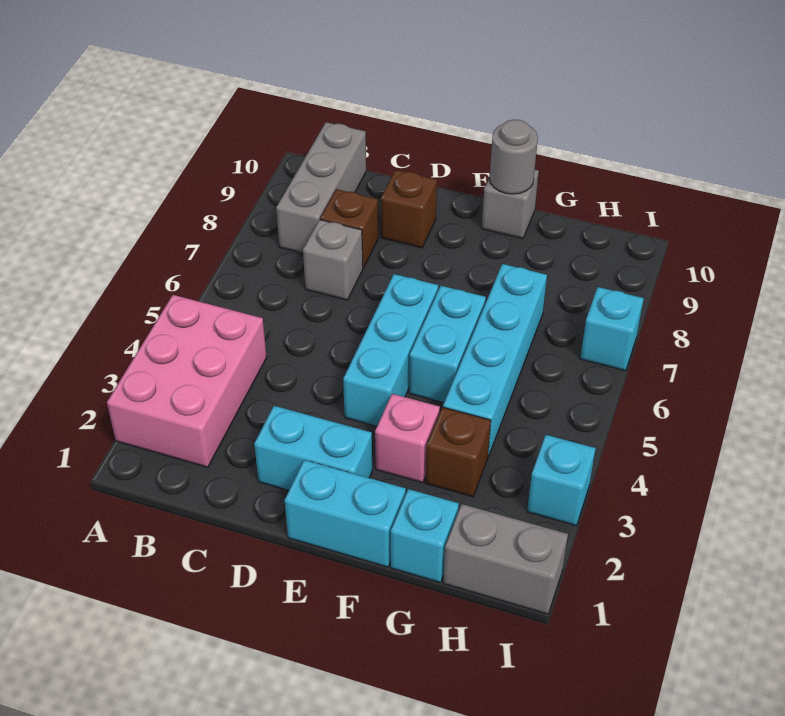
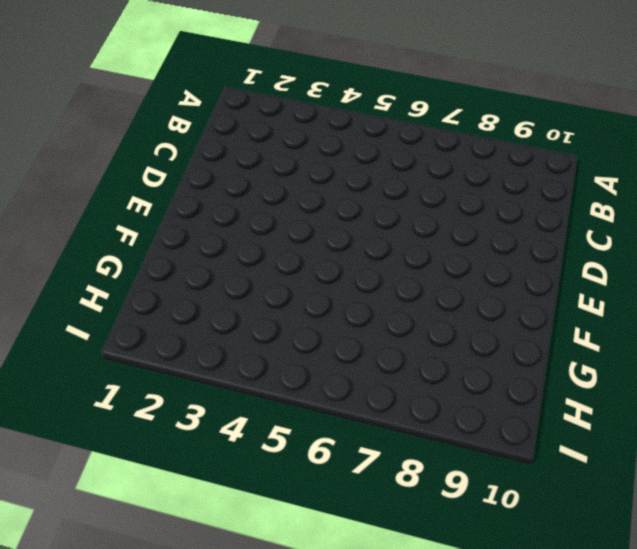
none -> pink brick A2:B4 level 1
none -> grey brick B8:B10 level 1
none -> grey brick C7 level 1

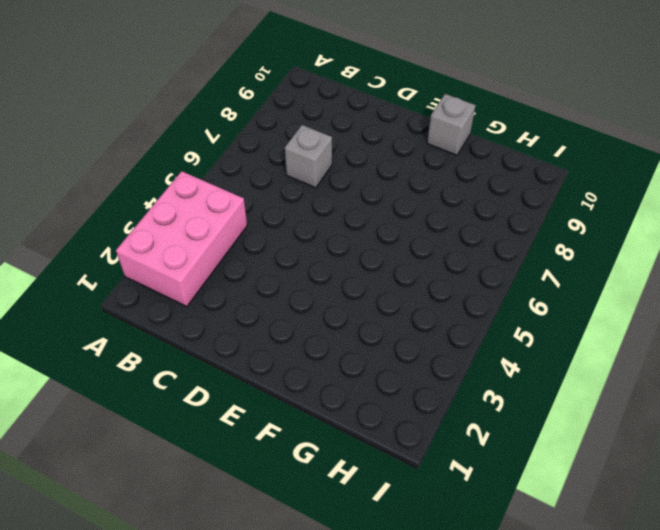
none -> grey brick B8:B10 level 1
none -> brown brick C8 level 1
none -> cyan brick D2:E2 level 1

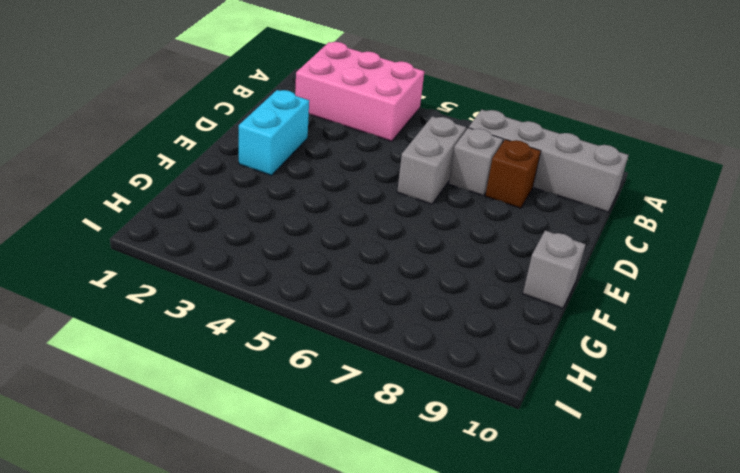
grey brick B7:B10 level 1 -> grey brick B8:B10 level 1
grey brick C6:D6 level 1 -> grey brick H1:I1 level 1
none -> brown brick D9 level 1
none -> cyan brick E1:F1 level 1
none -> cyan brick E4:E6 level 1

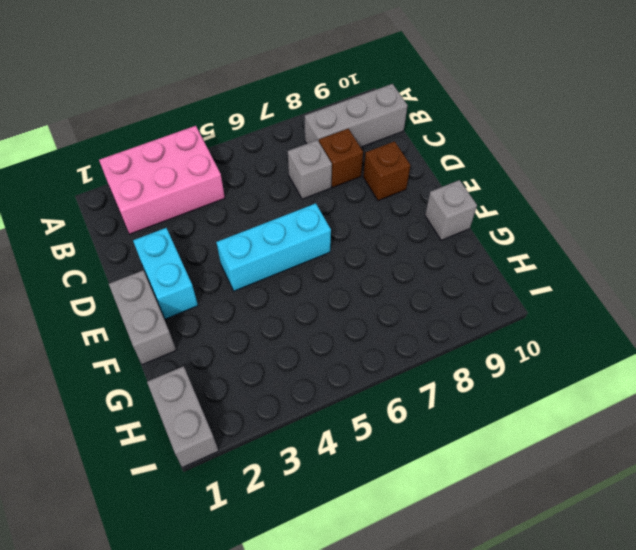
grey brick E1:F1 level 1 -> cyan brick E1:F1 level 1
none -> pink brick F3 level 1
none -> cyan brick F5:F6 level 1
none -> cyan brick G1 level 1

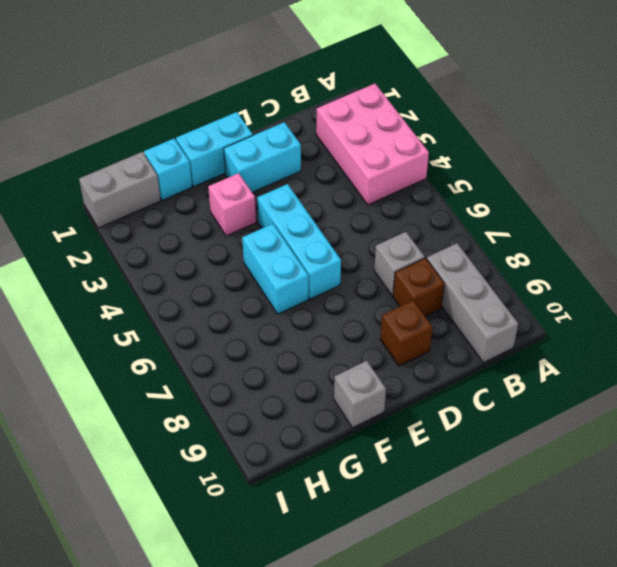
none -> brown brick G3 level 1
none -> cyan brick G4:G7 level 1
none -> cyan brick I3 level 1

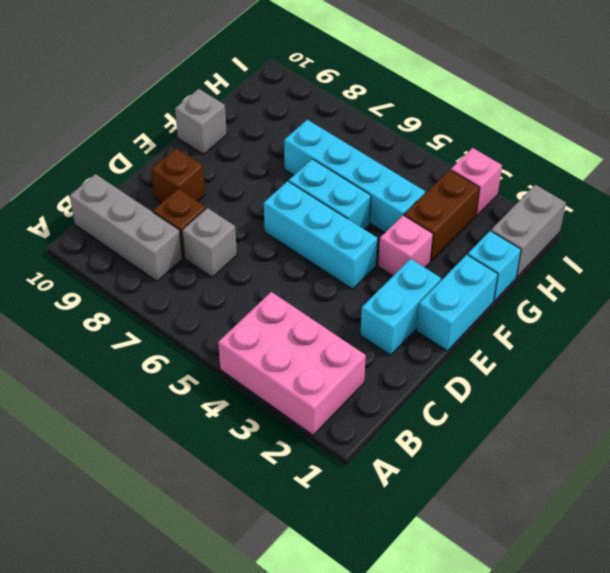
brown brick G3:H3 level 1 -> brown brick G3 level 1
pink brick I3 level 1 -> cyan brick I3 level 1
none -> cyan brick I7 level 1
none -> grey round brick F10 level 2

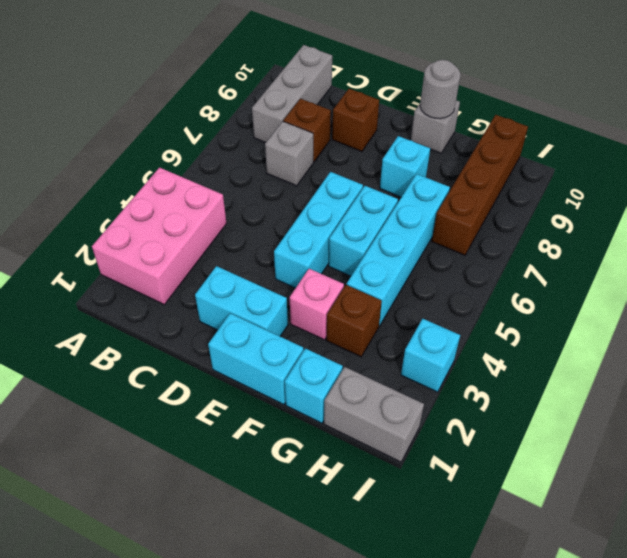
cyan brick F8 level 1 -> cyan brick I7 level 1
brown brick H7:H10 level 1 -> none

